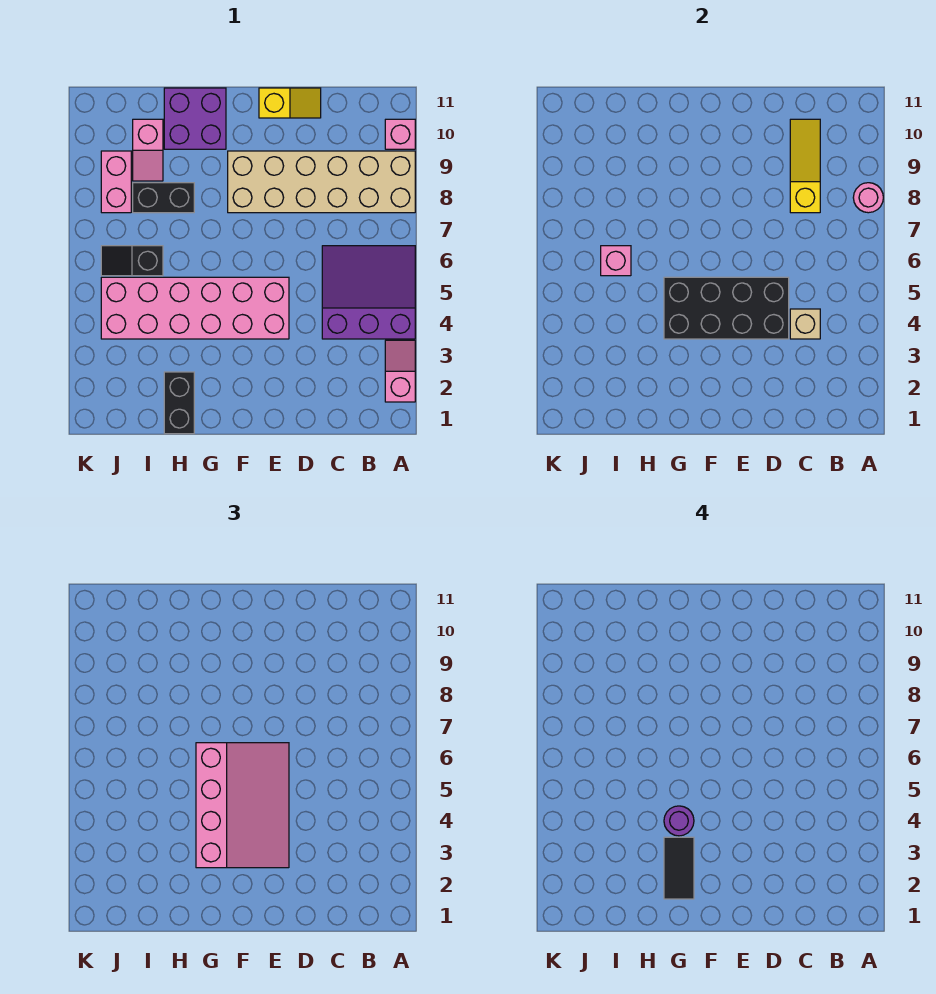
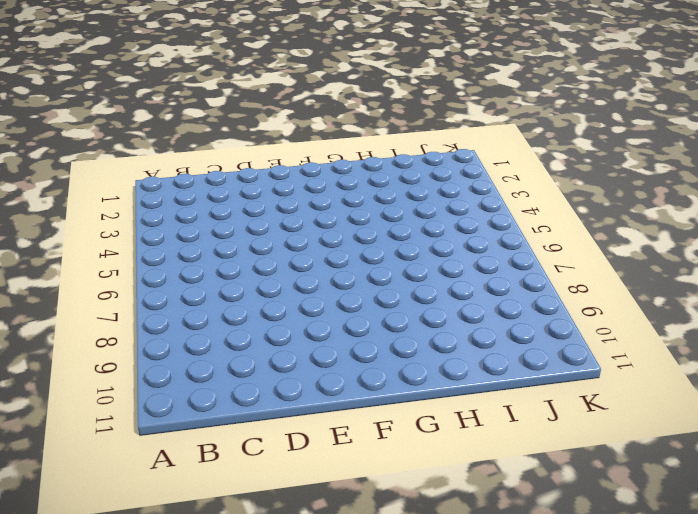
none -> pink slope A2:A3 level 1 top 2
none -> purple slope A4:C6 level 1 top 4
none -> tan brick A8:F9 level 1

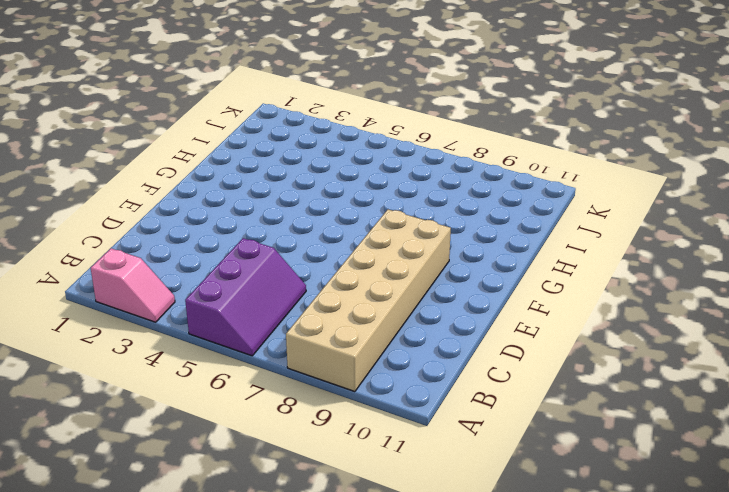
purple slope A5:C6 level 1 top 5 -> purple slope A4:C6 level 1 top 4
none -> pink brick A10 level 1
none -> yellow slope D11:E11 level 1 top E
none -> pink brick E4:J5 level 1

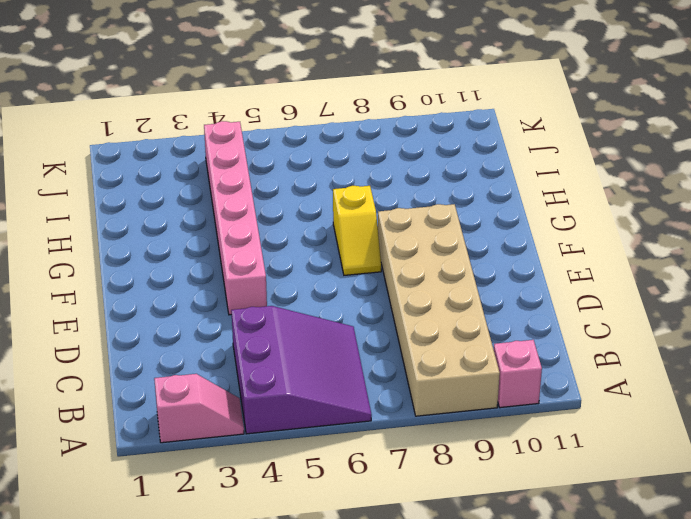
pink brick E4:J4 level 1 -> pink brick E4:J5 level 1
yellow slope F7:G7 level 1 top G -> yellow slope D11:E11 level 1 top E
none -> purple brick G10:H11 level 1
none -> black brick H1:H2 level 1
none -> black brick H8:I8 level 1

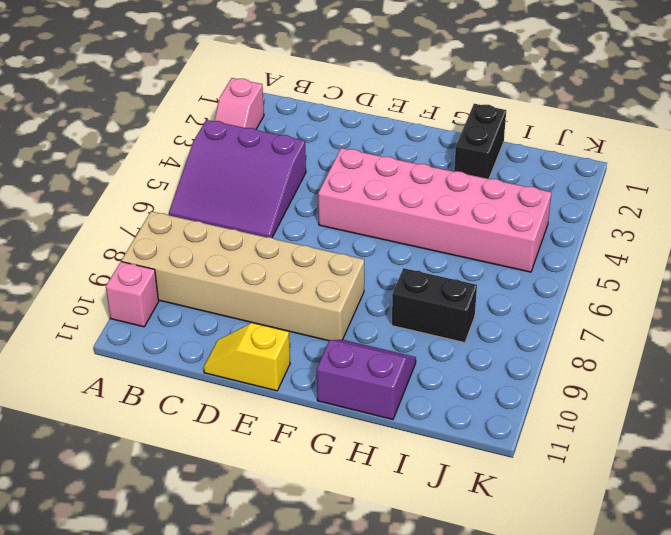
purple slope G10:H11 level 1 top 11 -> purple brick G10:H11 level 1
none -> black slope I6:J6 level 1 top I
none -> pink slope I9:I10 level 1 top 10
none -> pink brick J8:J9 level 1

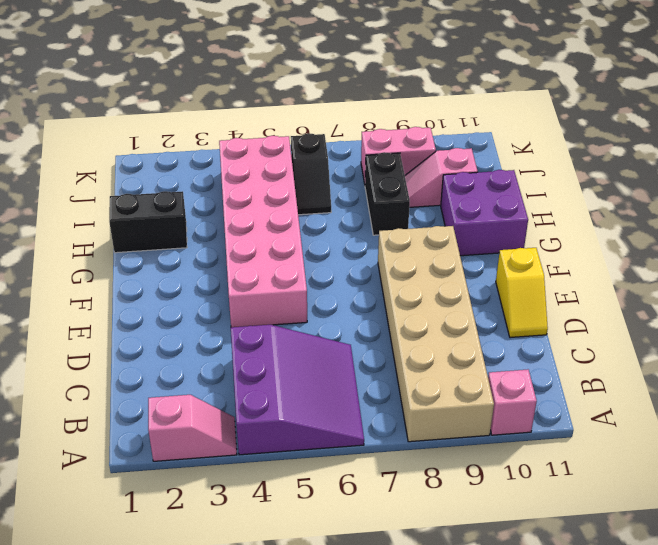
black slope I6:J6 level 1 top J -> black slope I6:J6 level 1 top I
none -> pink round brick A8 level 2
none -> tan brick C4 level 2
none -> yellow slope C8:C10 level 2 top 8

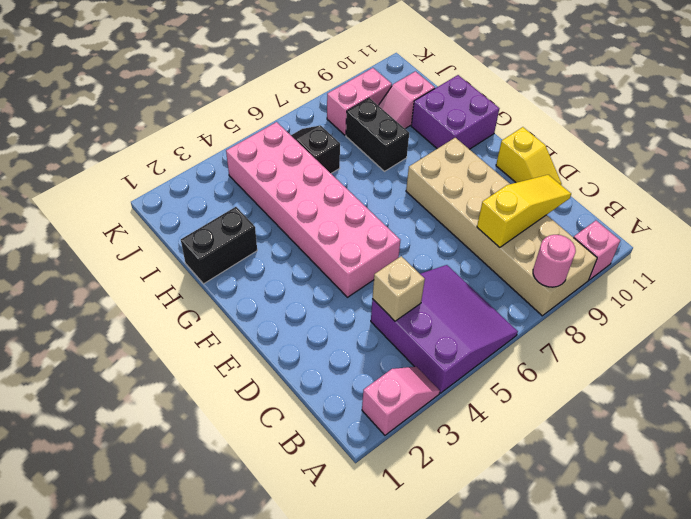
none -> black brick D4:G5 level 2
none -> pink brick I6 level 2
none -> pink slope E3:G6 level 3 top G

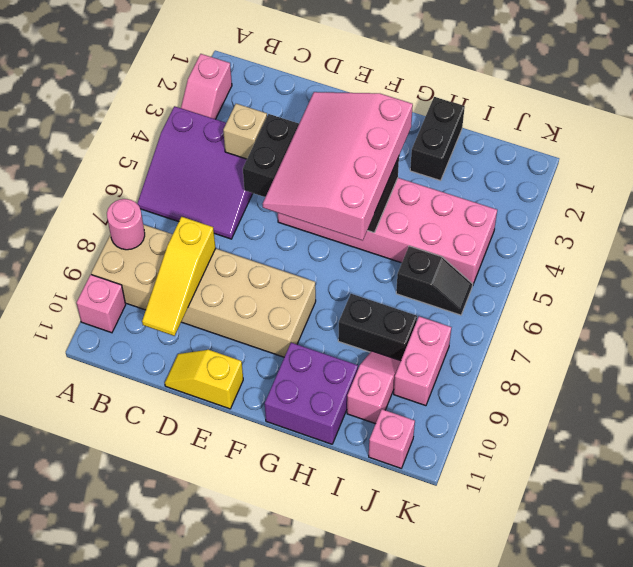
pink brick J11 level 1 -> pink brick I6 level 2
none -> black tile G2:G3 level 4
none -> purple round brick G4 level 4

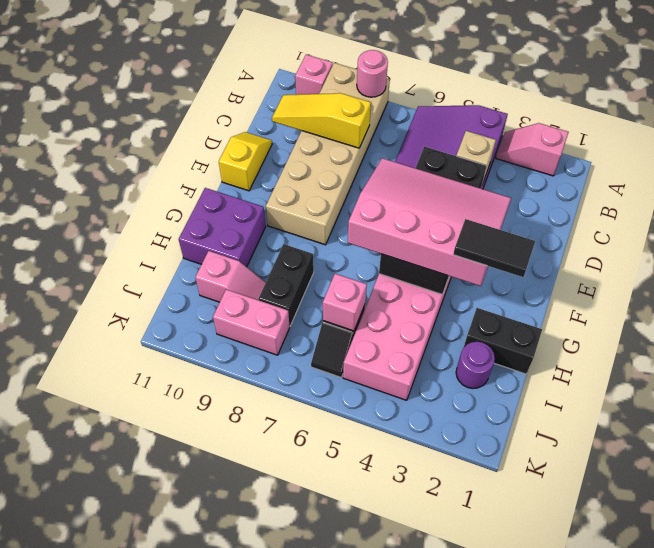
purple round brick I2 level 1 -> purple round brick G4 level 4

